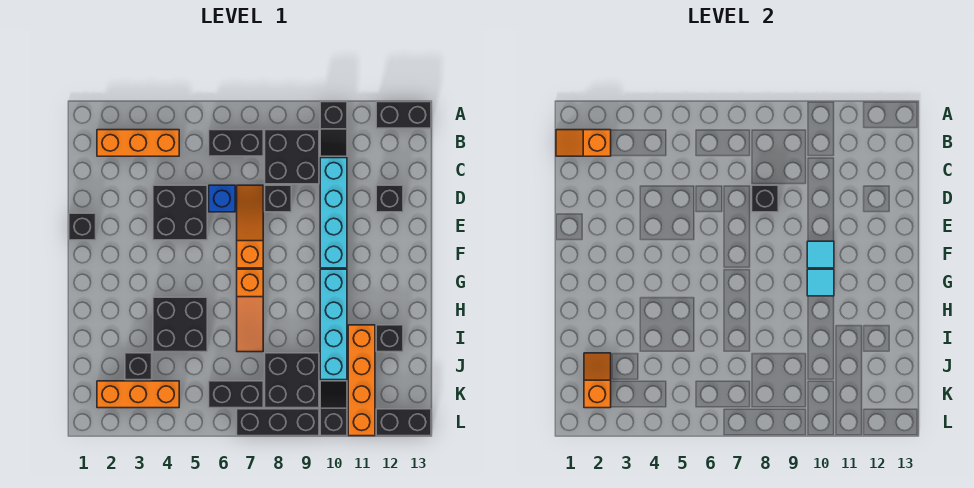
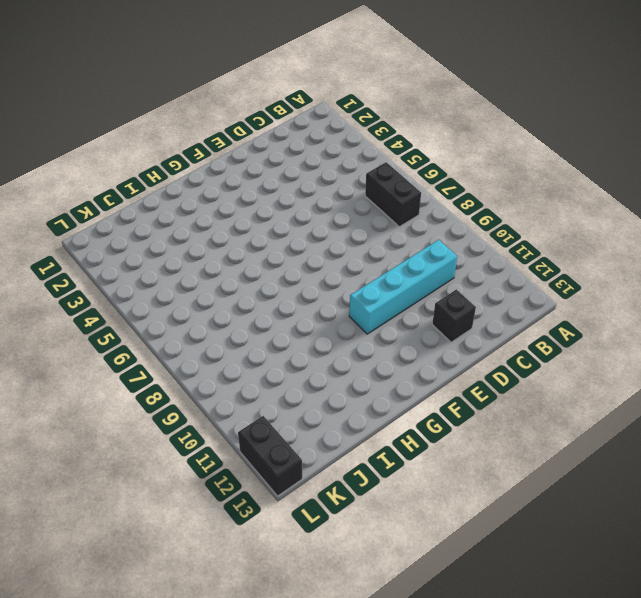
none -> black slope A10:B10 level 1 top A
none -> black brick A12:A13 level 1
none -> orange brick B2:B4 level 1

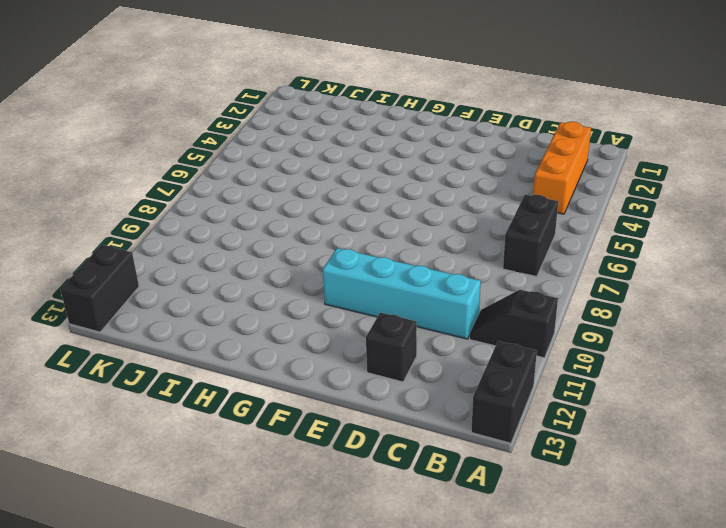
none -> black brick B8:C9 level 1
none -> black brick D4:E5 level 1
none -> blue brick D6 level 1

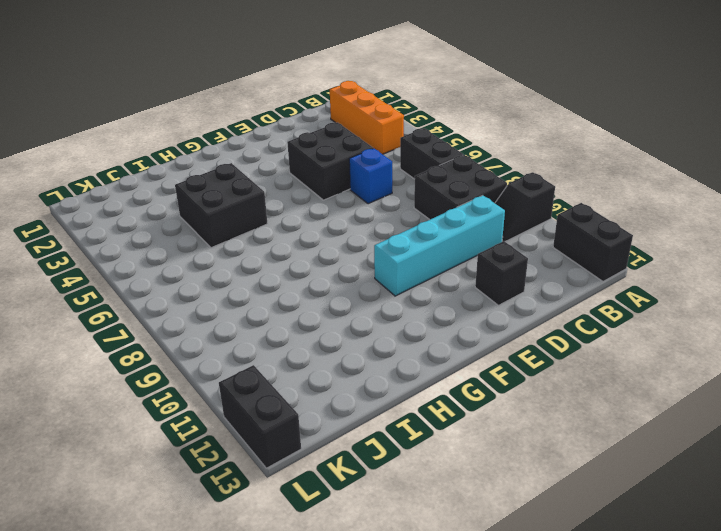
none -> orange slope D7:F7 level 1 top F
none -> black brick D8 level 1
none -> black brick E1 level 1

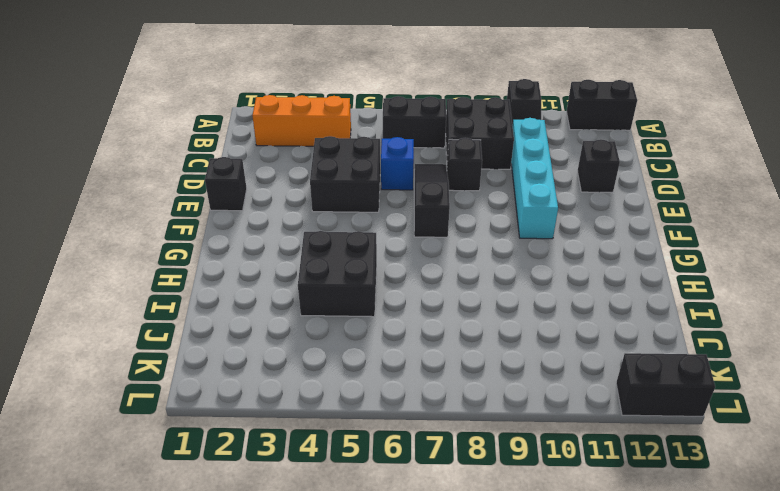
black slope D7:F7 level 1 top F -> orange slope D7:F7 level 1 top F
none -> orange slope G7:I7 level 1 top G
none -> cyan brick G10:J10 level 1
none -> orange brick I11:L11 level 1

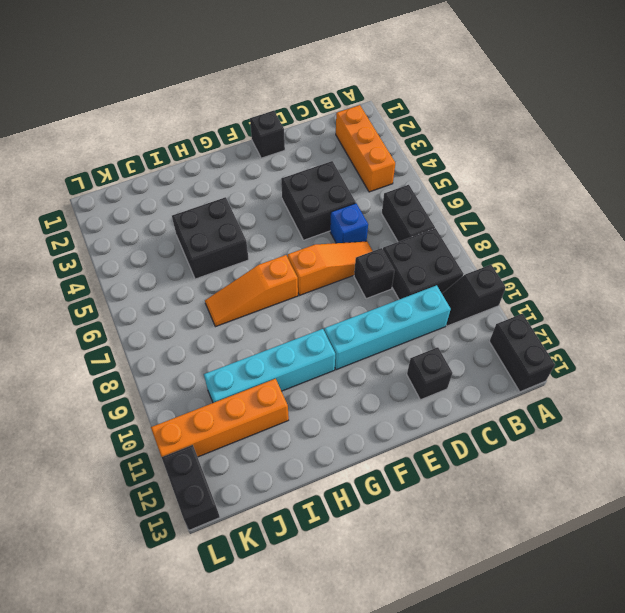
none -> black brick I12 level 1
none -> black brick J3 level 1
none -> black brick J8:K9 level 1

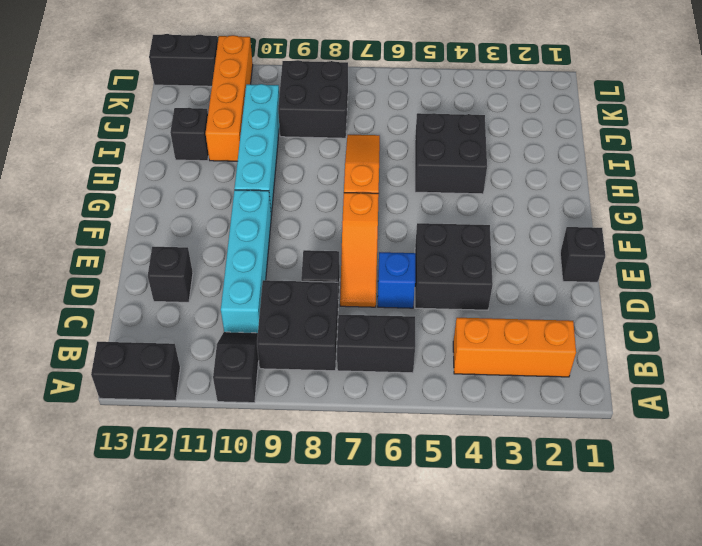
none -> black brick J3 level 1
none -> orange brick K2:K4 level 1
none -> black brick K6:K7 level 1

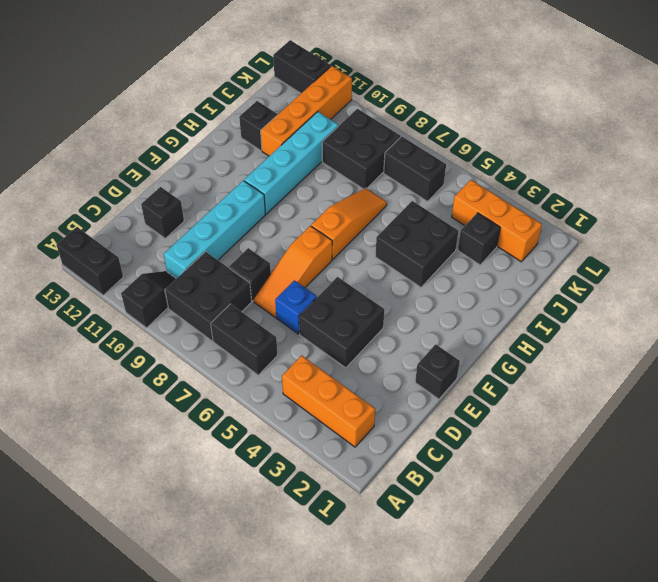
none -> black slope K10:L10 level 1 top L
none -> black brick L7:L9 level 1
none -> orange slope B1:B2 level 2 top 2

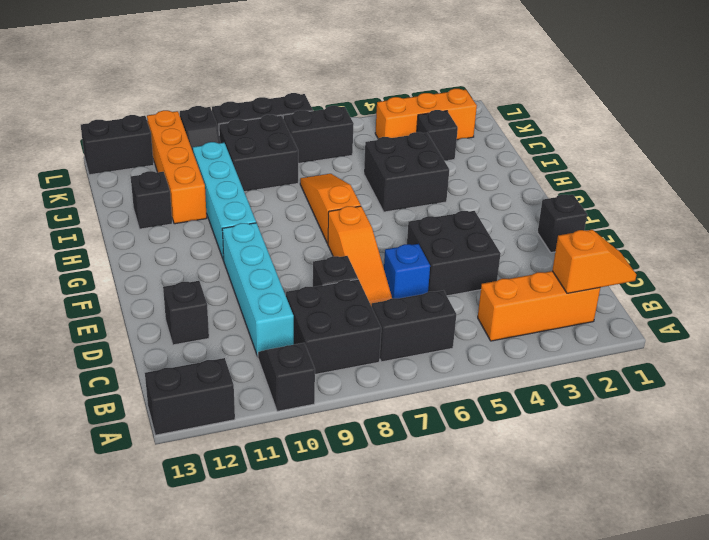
none -> black brick D8 level 2
none -> cyan tile F10 level 2
none -> cyan tile G10 level 2

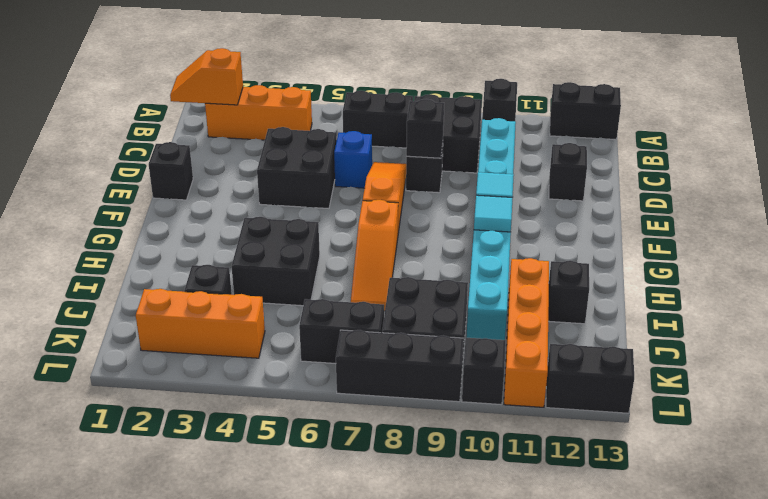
none -> orange slope J2:K2 level 2 top K

